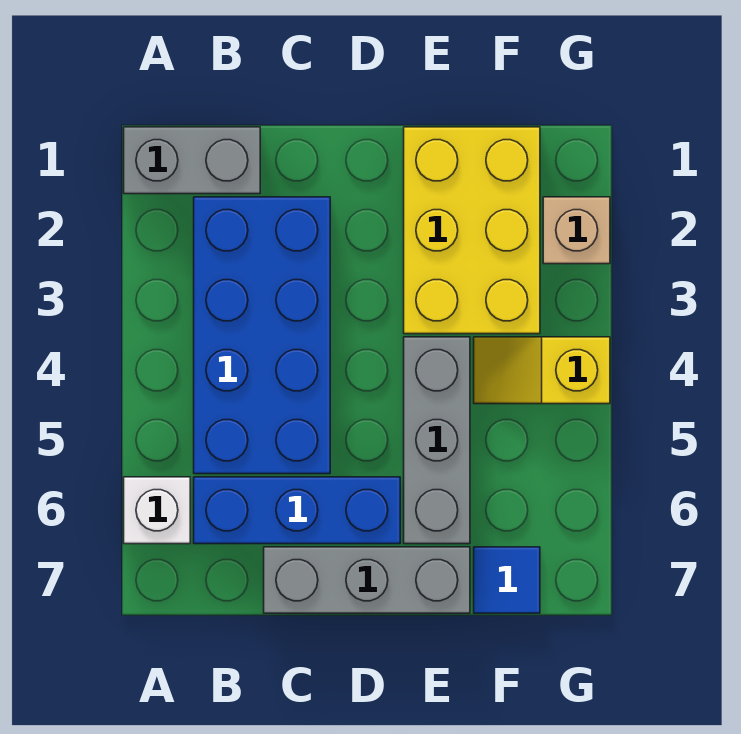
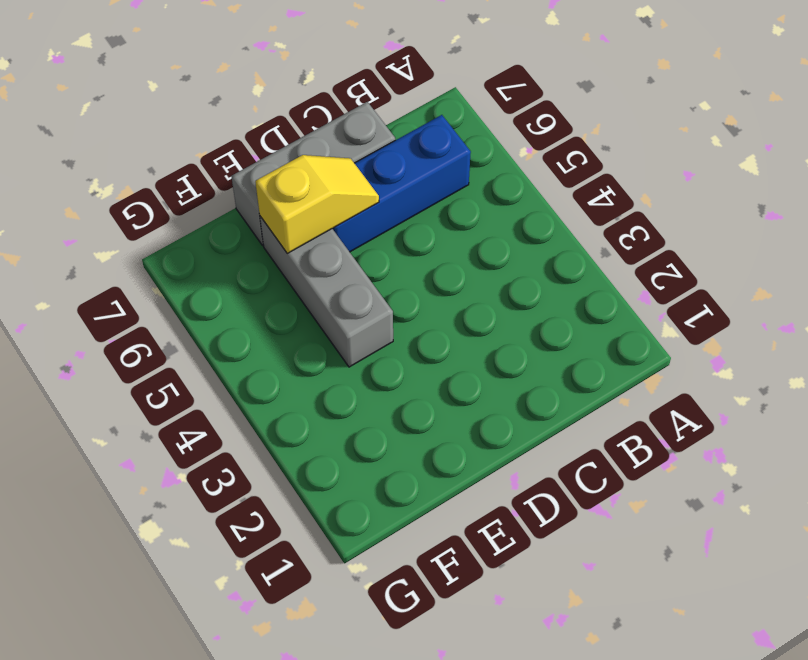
yellow slope D6:E6 level 2 top E -> yellow slope F4:G4 level 1 top G
none -> grey brick A1:B1 level 1
none -> white brick A6 level 1

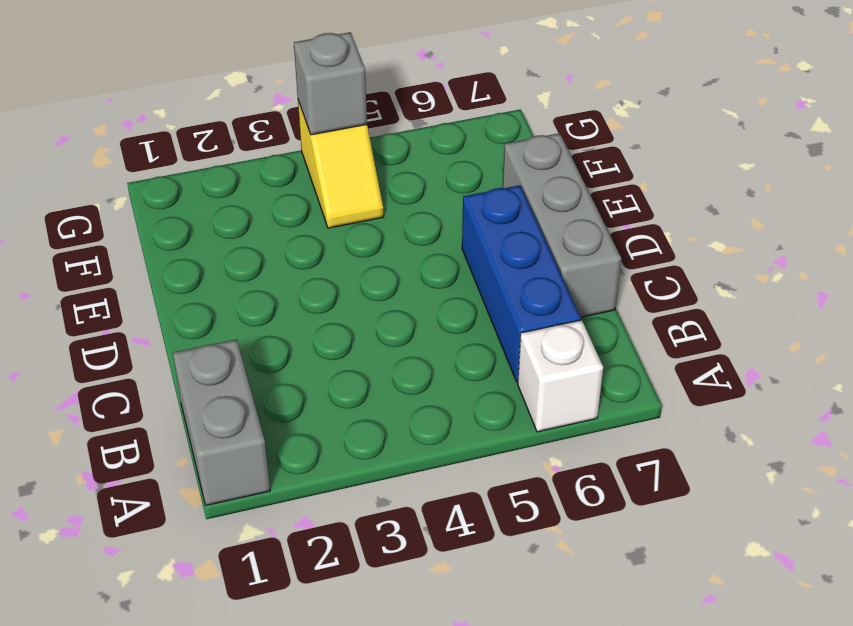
grey brick G4 level 2 -> none
none -> blue brick B2:C5 level 1
none -> yellow brick E1:F3 level 1

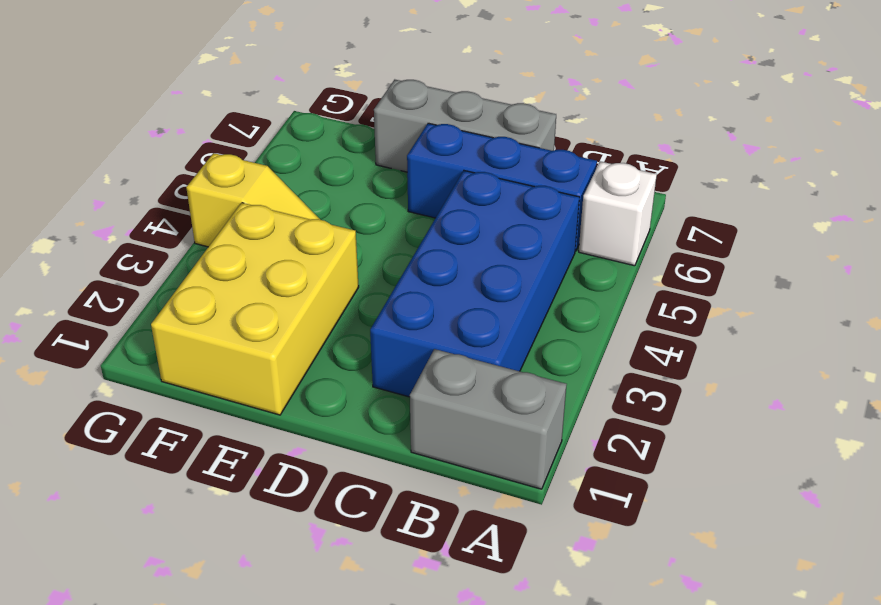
none -> grey brick E4:E6 level 1
none -> blue tile F7 level 1

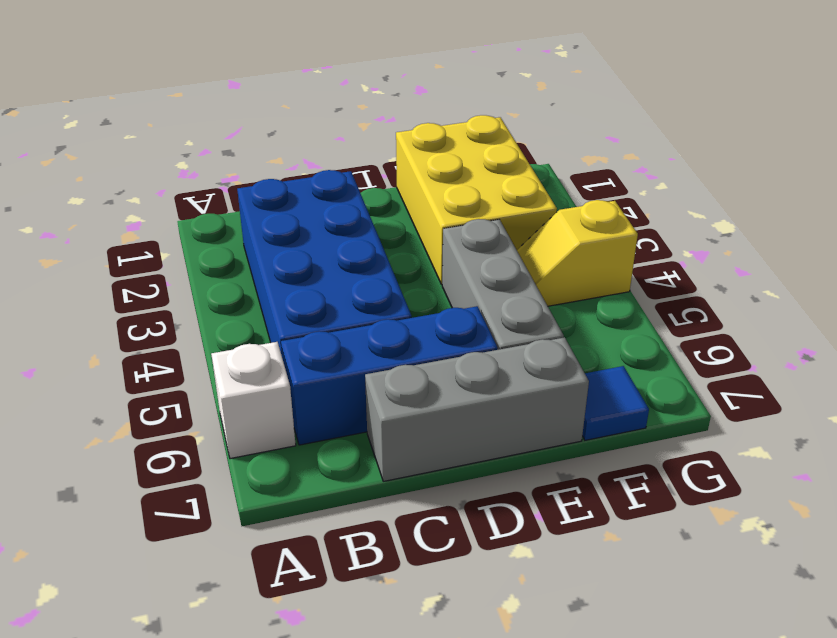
none -> grey brick A1:B1 level 1
none -> tan brick G2 level 1

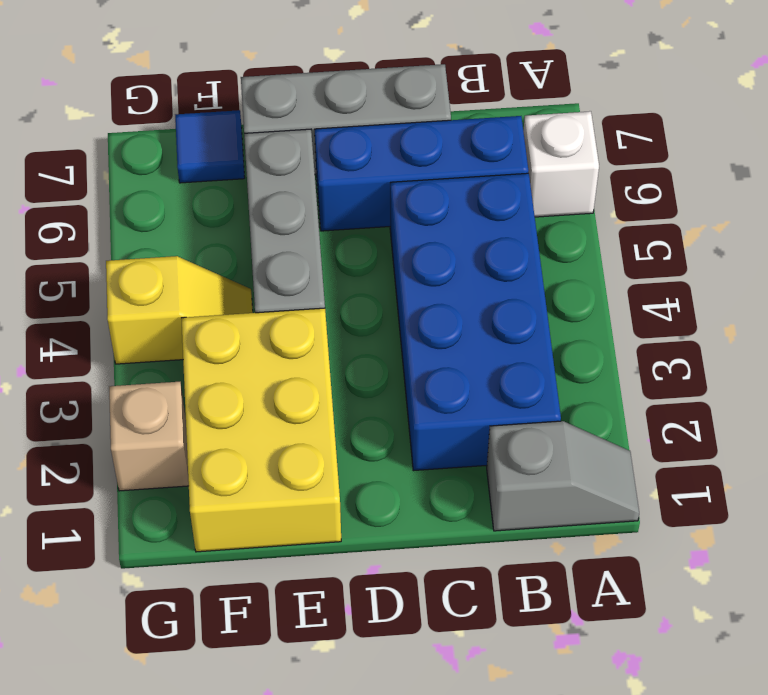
grey slope A1:B1 level 1 top B -> grey brick A1:B1 level 1

